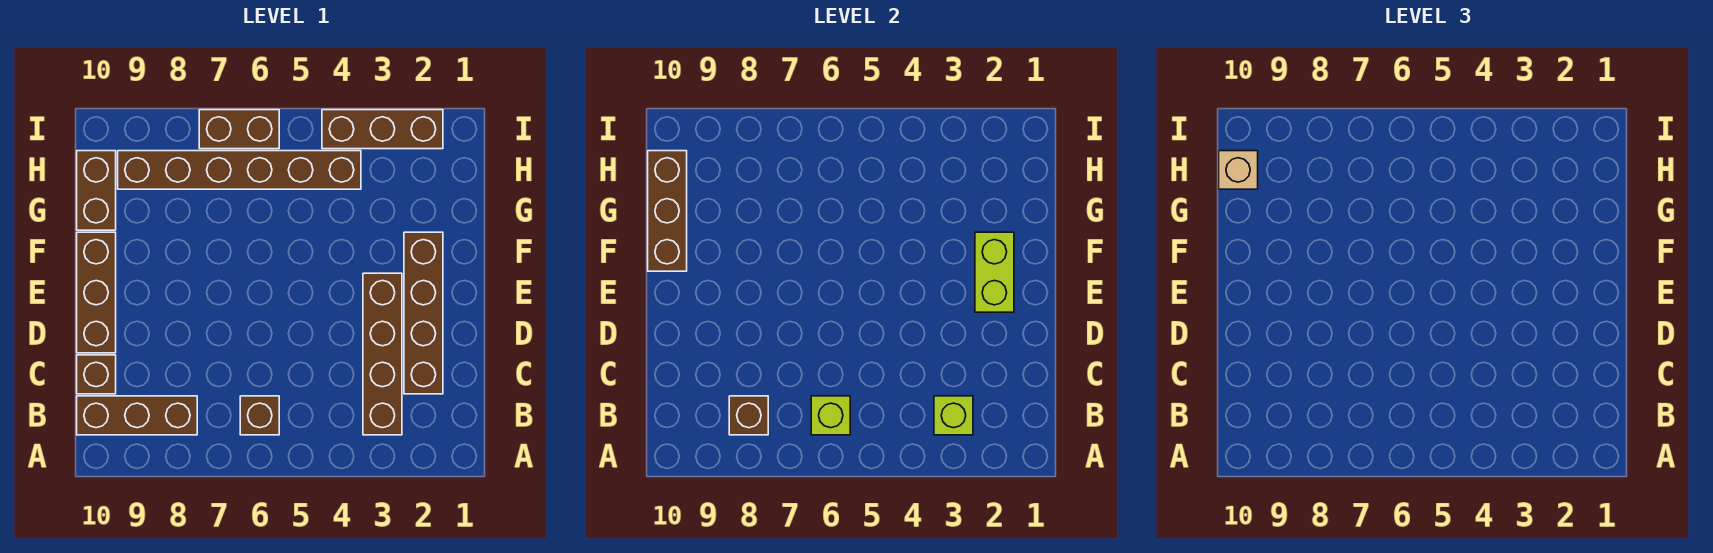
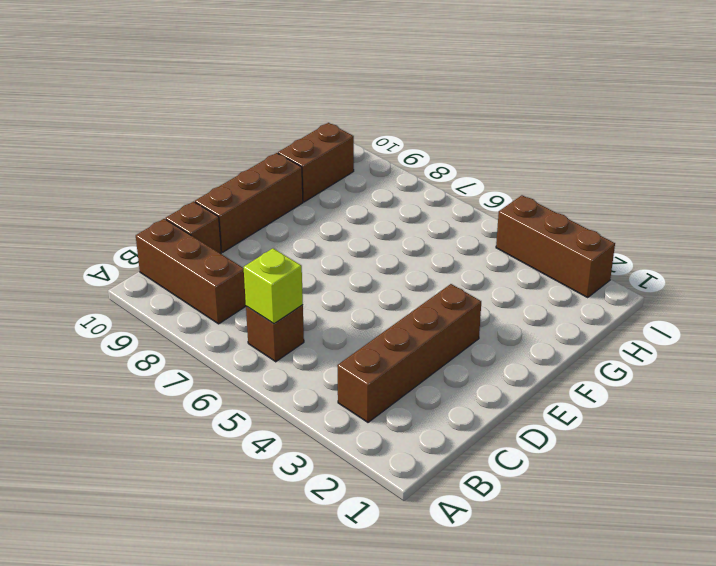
none -> brown brick C2:F2 level 1
none -> brown brick H4:H9 level 1
none -> brown brick I6:I7 level 1

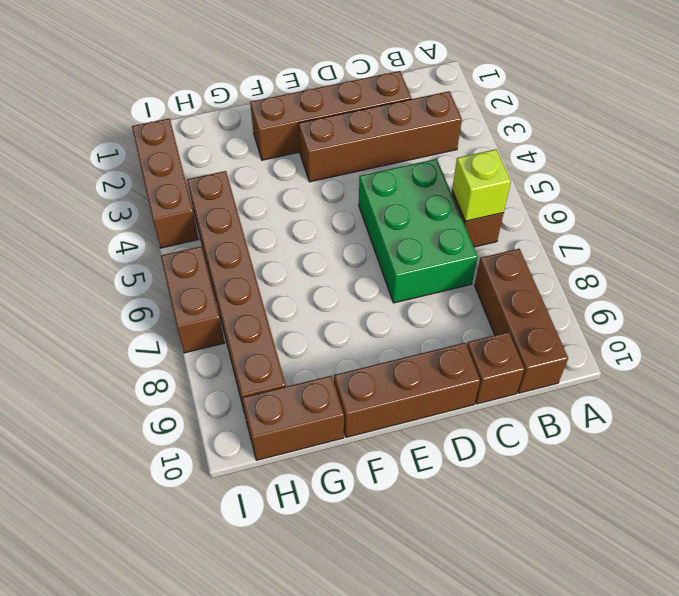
green brick C5:D7 level 1 -> none
none -> lime brick B3 level 2
none -> brown brick B8 level 2
none -> lime brick E2:F2 level 2

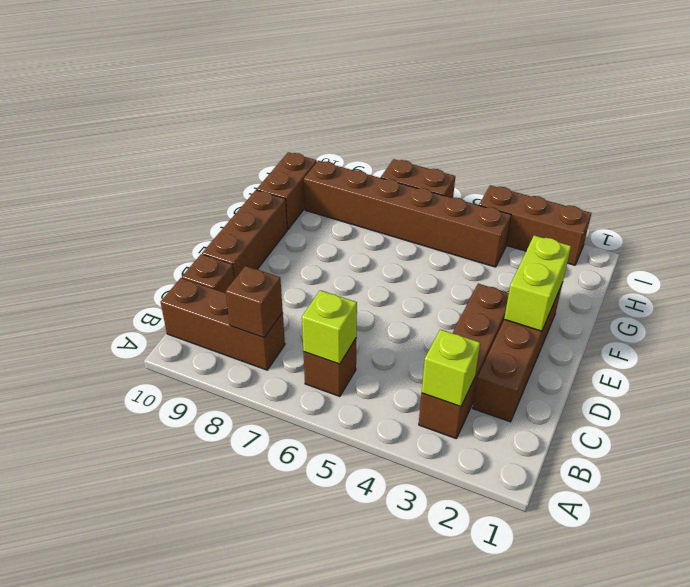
none -> brown brick F10:H10 level 2
none -> tan brick H10 level 3

